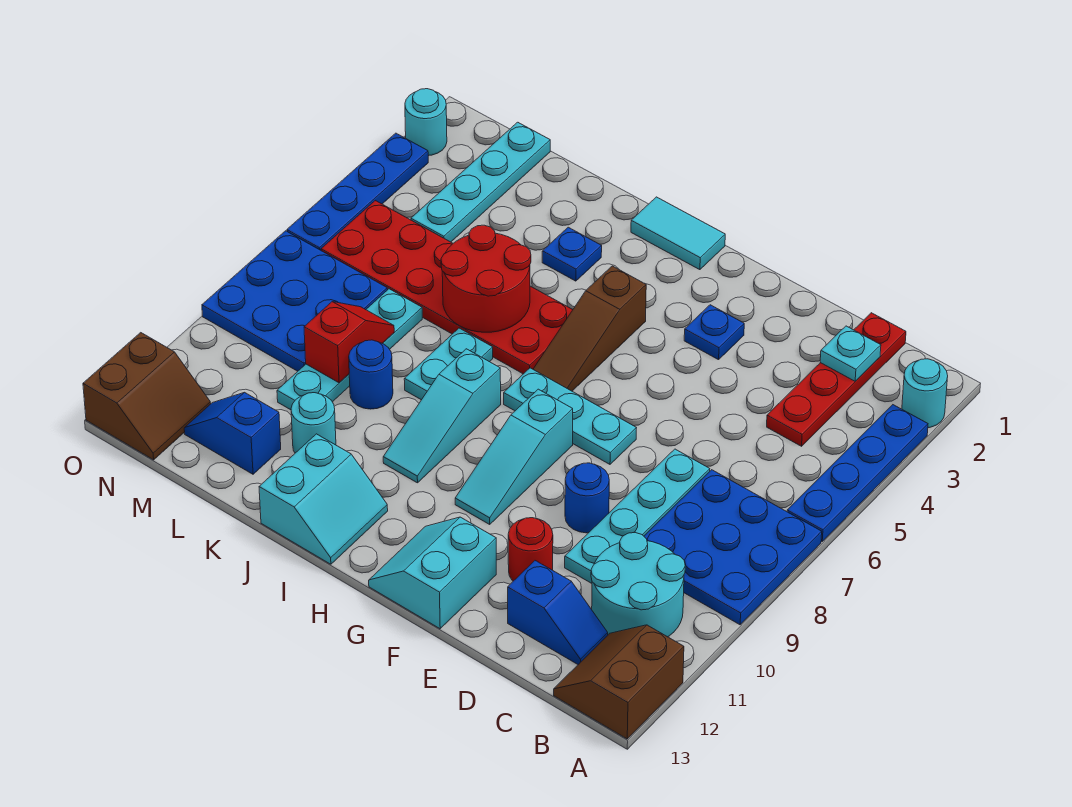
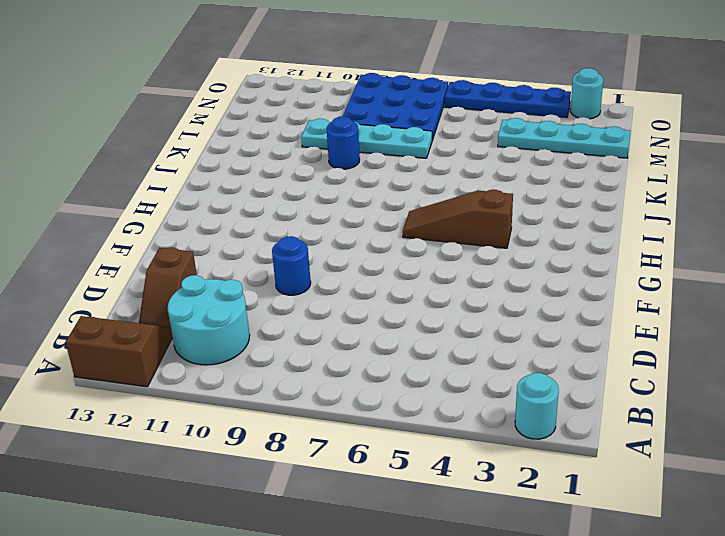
brown slope C12:D12 level 1 top D -> blue slope C12:D12 level 1 top D
none -> blue plate A3:A6 level 1
none -> blue plate A7:C9 level 1
none -> red plate C1:C4 level 1
none -> cyan plate D7:D10 level 1

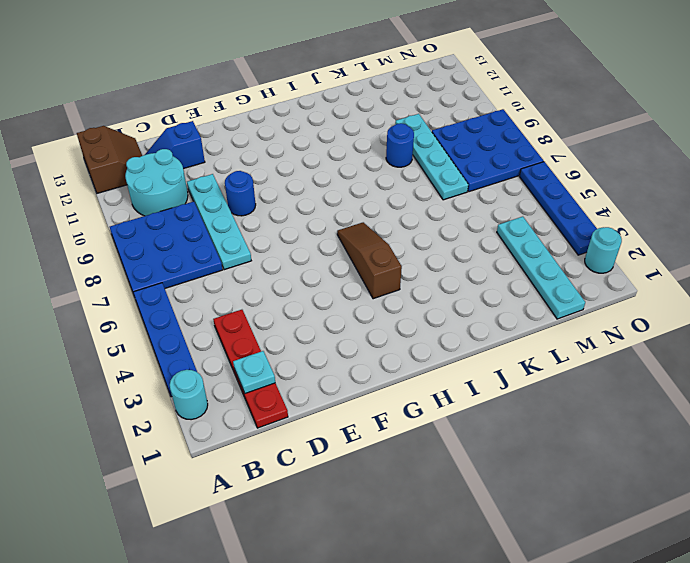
none -> red round brick E11 level 1
none -> blue plate F3 level 1
none -> cyan plate F7:H7 level 1
none -> cyan slope F12:G13 level 1 top F

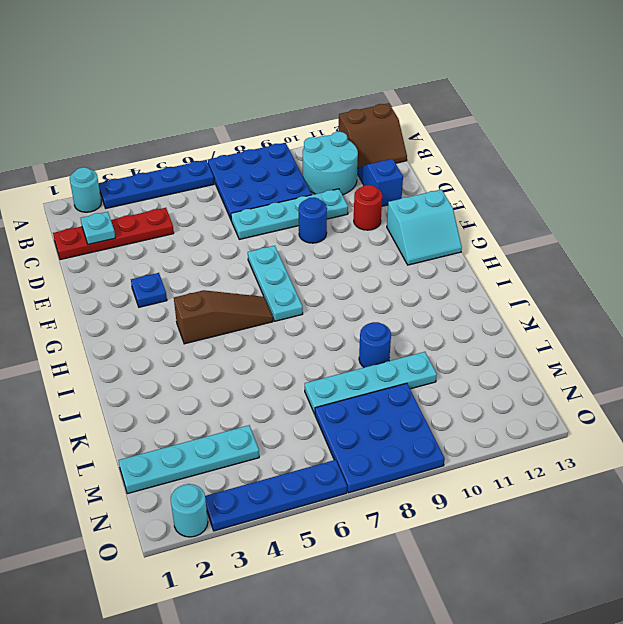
none -> cyan slope G8:G10 level 1 top 8
none -> cyan tile H1:I1 level 1
none -> red plate I5:N6 level 1
none -> cyan slope I8:I10 level 1 top 8

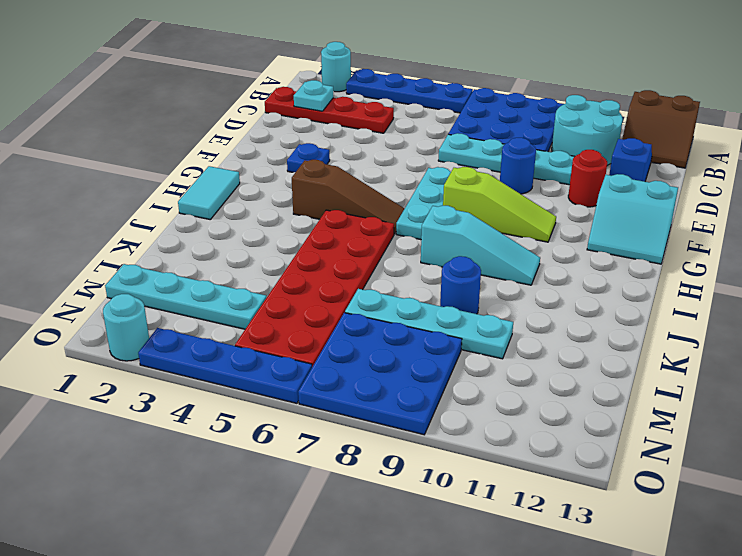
lime slope G8:G10 level 1 top 8 -> cyan slope G8:G10 level 1 top 8
none -> cyan slope I12:J13 level 1 top J
none -> blue plate J3 level 1
none -> cyan plate J7:J8 level 1
none -> cyan round brick K11 level 1

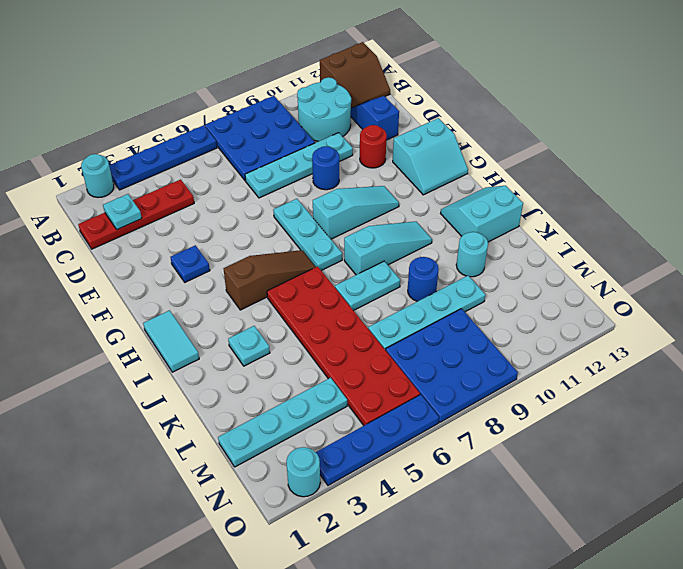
cyan plate J3 level 1 -> blue plate J3 level 1
none -> blue slope L12:M12 level 1 top L
none -> brown slope N12:O13 level 1 top O
none -> red round brick J5:K6 level 2
none -> red slope L8:L9 level 2 top 9

